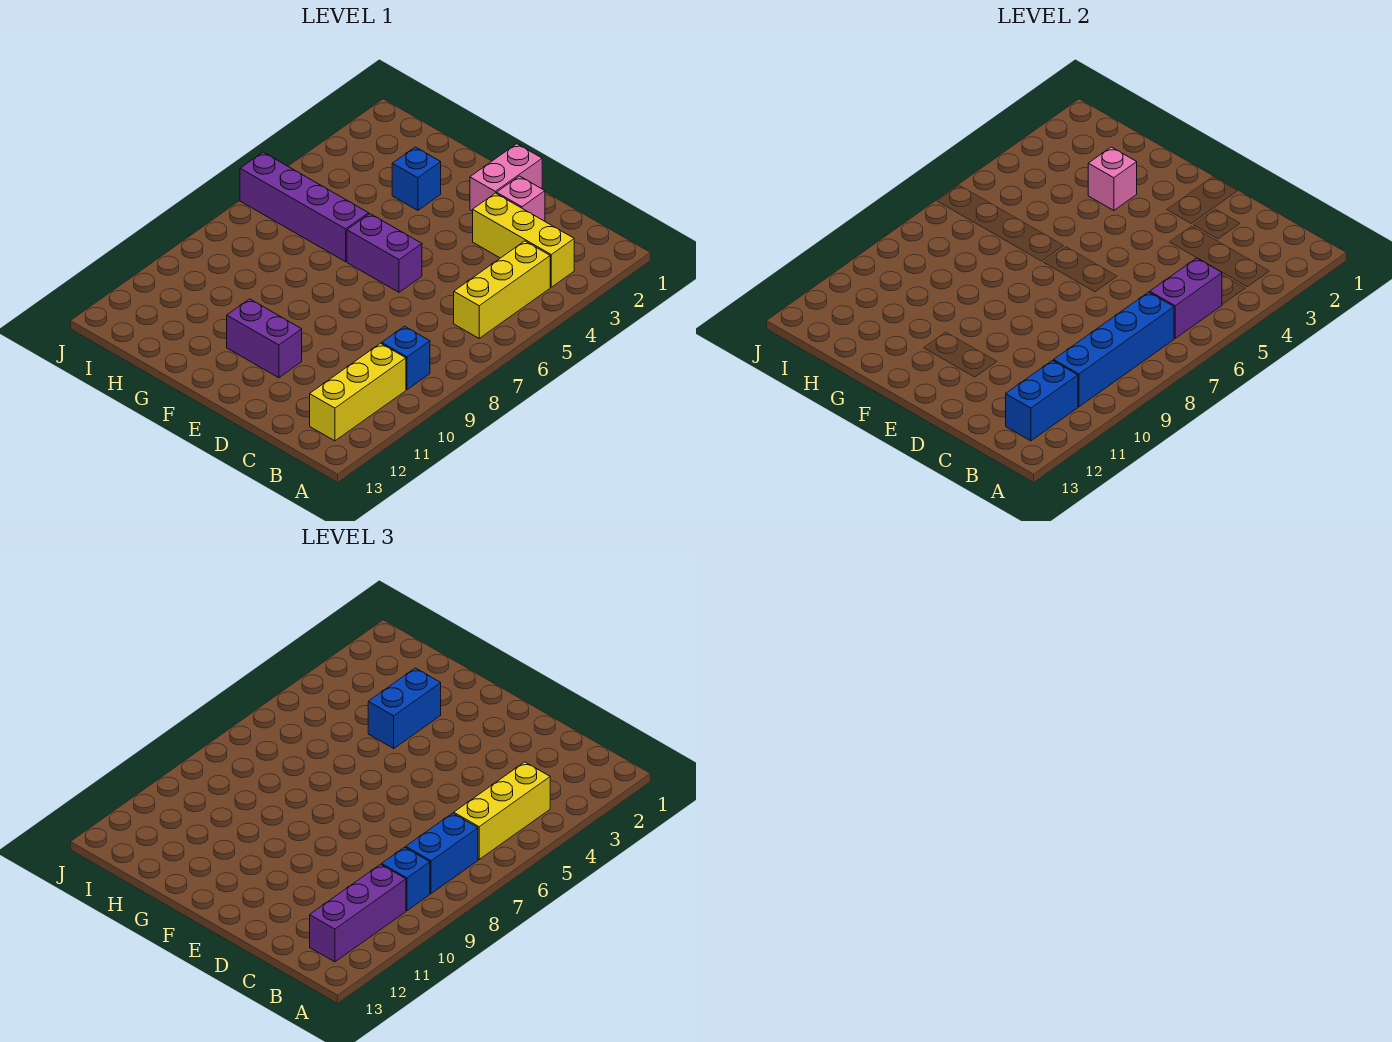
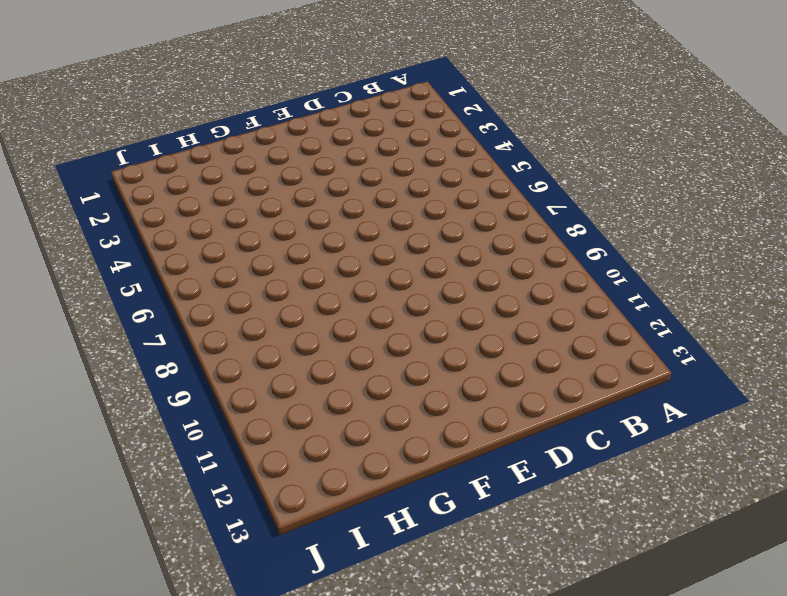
none -> yellow brick B3:D3 level 1
none -> yellow brick B4:B6 level 1
none -> blue brick B9 level 1

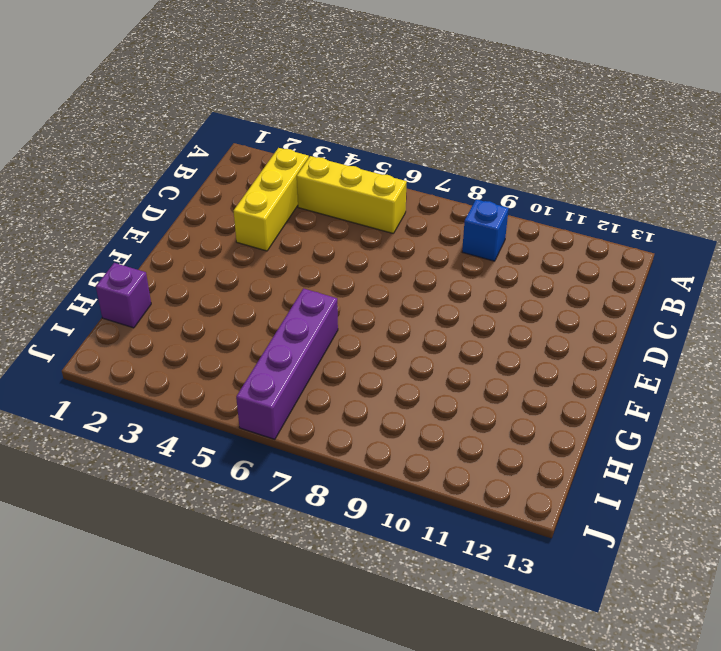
purple brick H1 level 1 -> none
none -> yellow brick B10:B12 level 1
none -> pink brick D2 level 1
none -> pink brick E1:E2 level 1

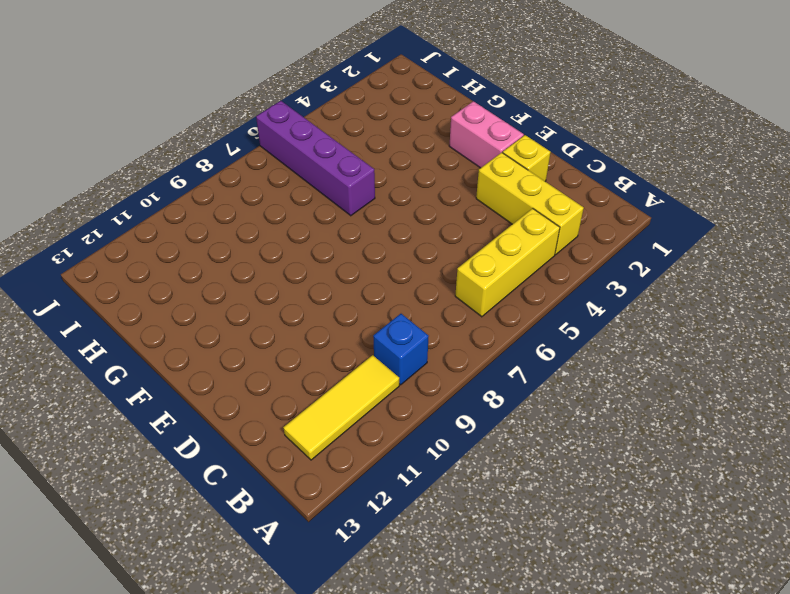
yellow tile B10:B12 level 1 -> yellow brick B10:B12 level 1
yellow brick D2 level 1 -> pink brick D2 level 1
pink brick E2:F2 level 1 -> pink brick E1:E2 level 1
none -> purple brick E6:F6 level 1
none -> purple brick E11:F11 level 1
none -> blue brick G3 level 1

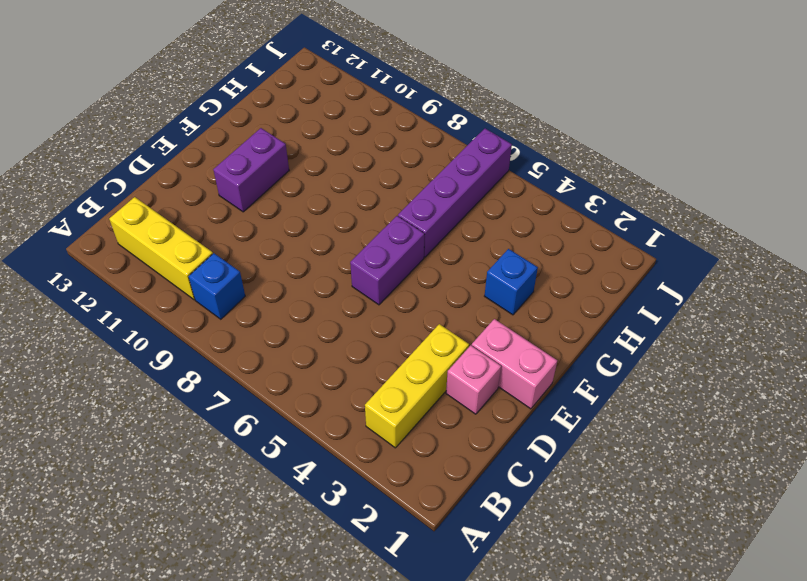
none -> yellow brick B4:B6 level 1
none -> purple brick B5:B6 level 2
none -> blue brick B7:B10 level 2

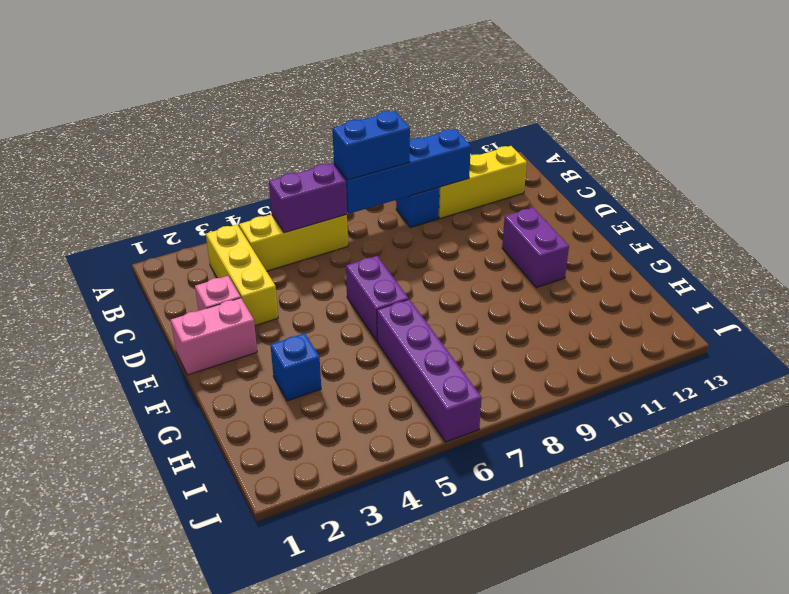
none -> blue brick B11:B12 level 2
none -> pink brick G3 level 2
none -> yellow brick B4:B6 level 3

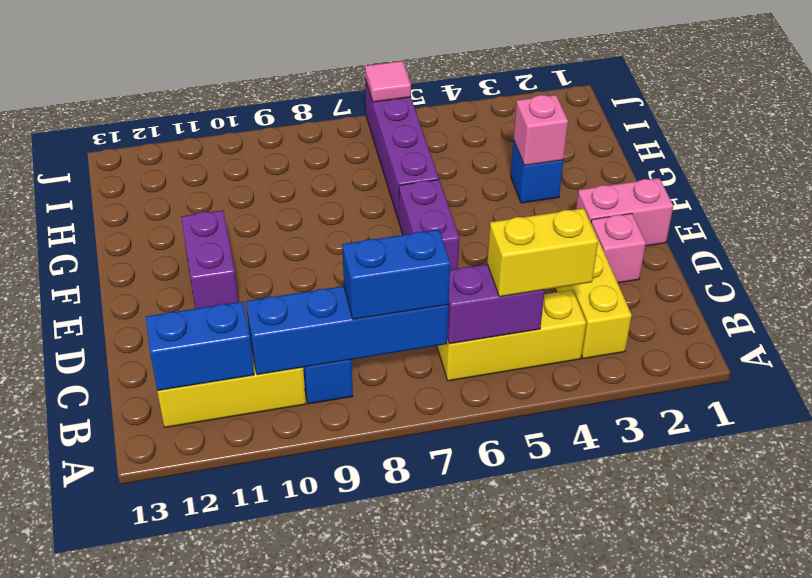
yellow brick B4:B5 level 3 -> yellow brick B4:B6 level 3
pink tile J6 level 2 -> none
none -> blue brick B9 level 3
none -> purple brick B10:B12 level 3
none -> blue brick G3:G4 level 3

